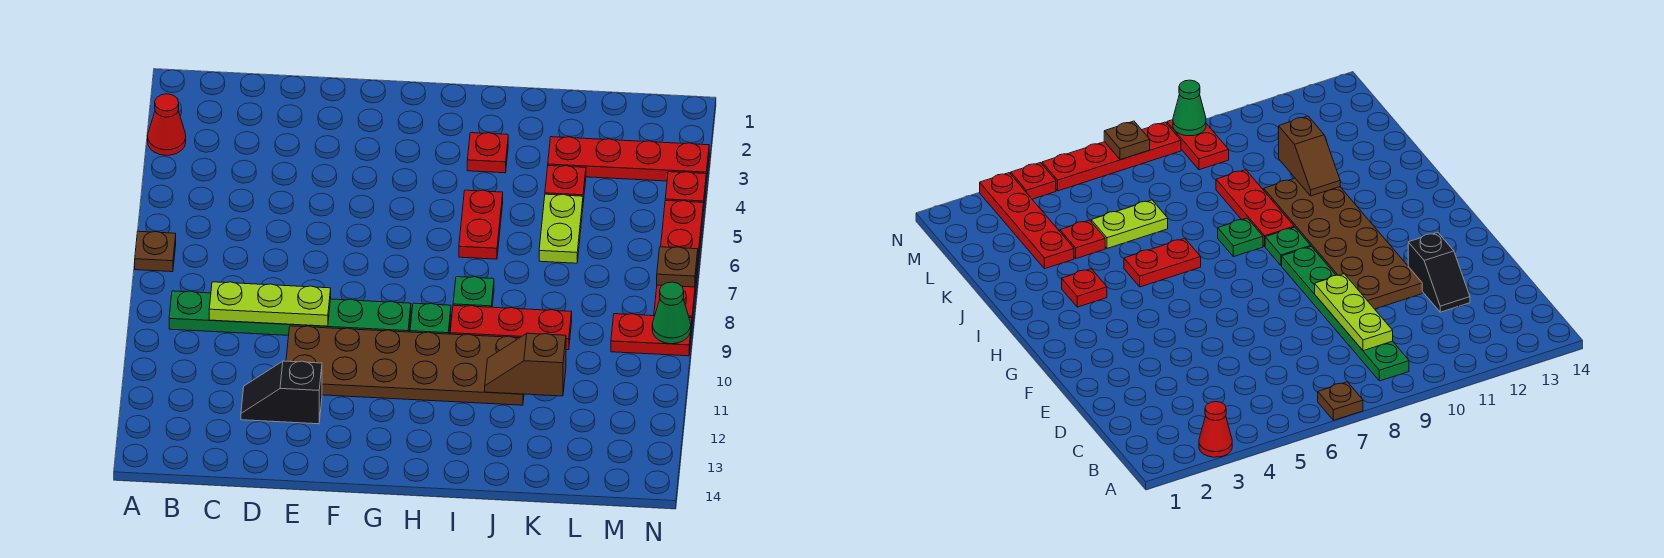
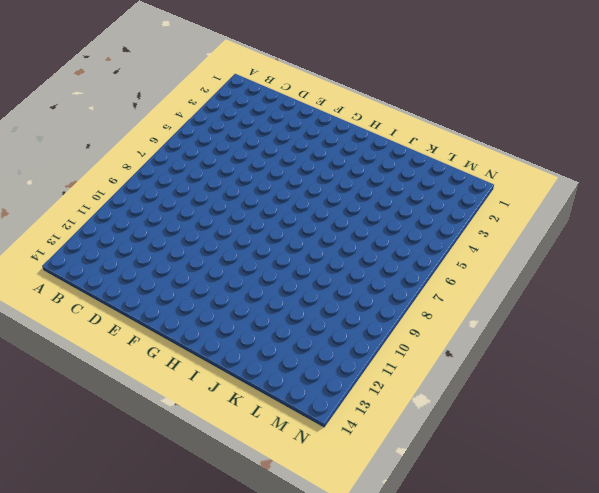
none -> red cone A3 level 1
none -> brown plate A7 level 1
none -> green plate B9:G9 level 1

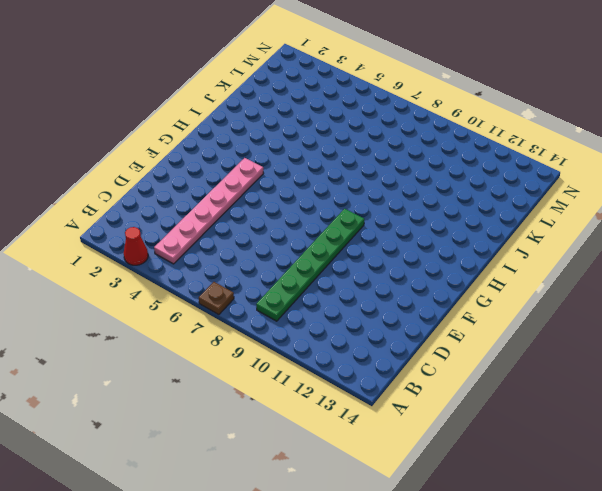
pink plate B4:G4 level 1 -> none
none -> black slope D12:E12 level 1 top E
none -> brown plate E10:J11 level 1
none -> green plate H9 level 1

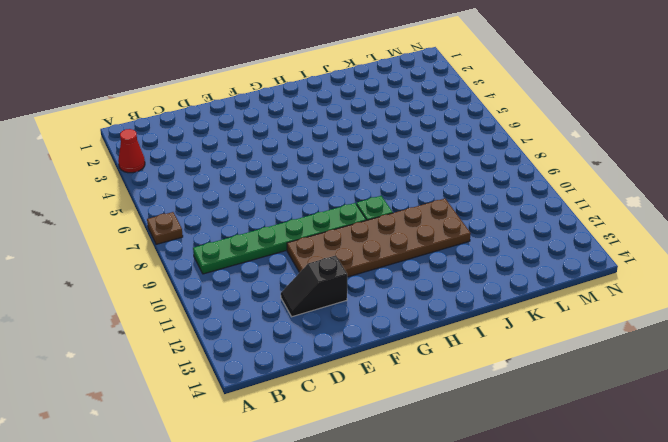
none -> red plate I3 level 1
none -> red plate I5:I6 level 1
none -> green plate I8 level 1

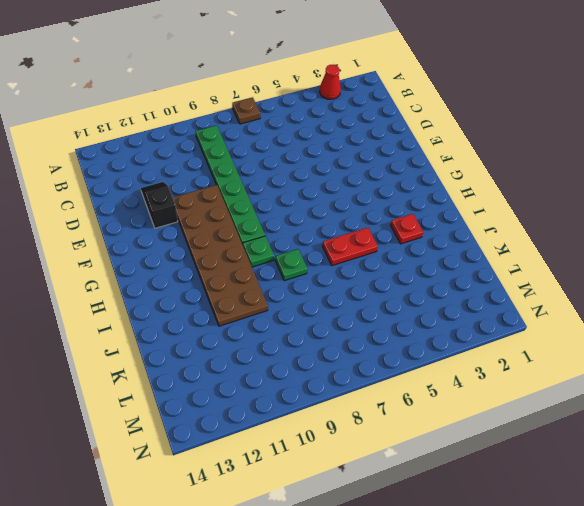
none -> red plate I9:K9 level 1
none -> red plate K3:N3 level 1
none -> red plate K4 level 1

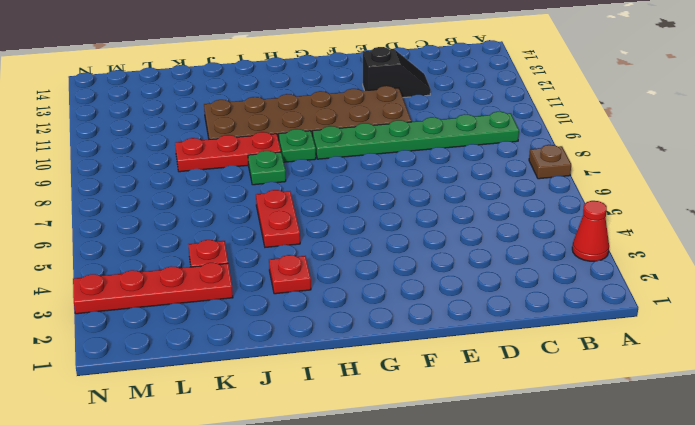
none -> lime plate K5:K6 level 1
none -> red plate M9:N9 level 1
none -> red plate N4 level 1

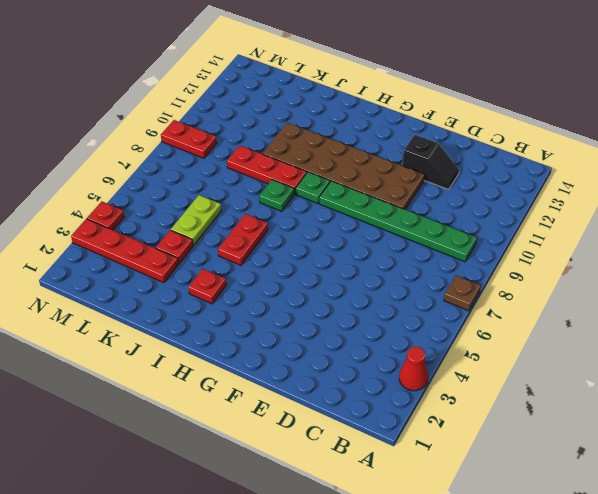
none -> red plate N5:N8 level 1
none -> lime plate C9:E9 level 2
none -> brown slope J11:K11 level 2 top K

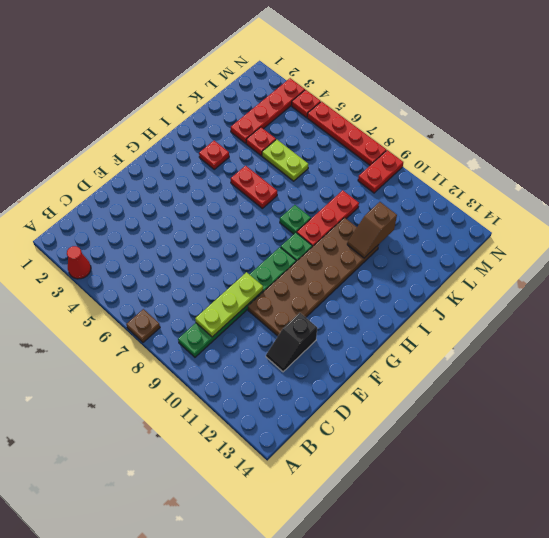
none -> brown plate N7 level 2
none -> green cone N9 level 2

